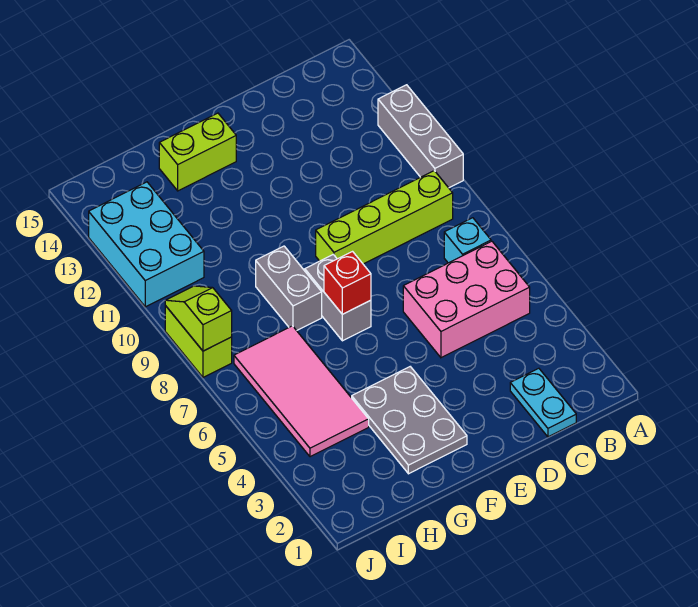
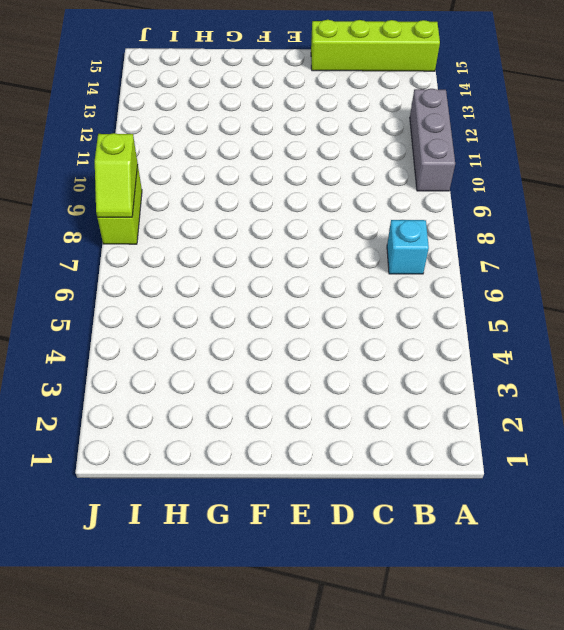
lime brick A15:D15 level 1 -> lime brick B9:E9 level 1
lime slope J8:J9 level 2 top 9 -> lime slope J8:J9 level 2 top 8
none -> pink brick B5:D6 level 1
none -> cyan plate C1:C2 level 1
none -> grey plate F2:G4 level 1

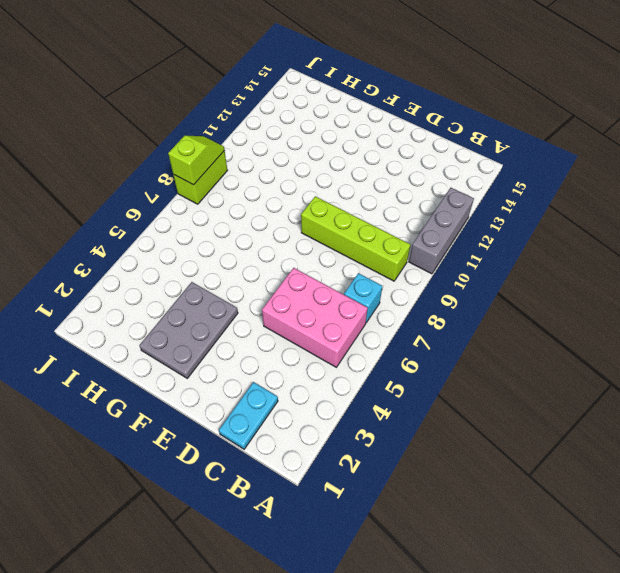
none -> grey brick F7:F8 level 1
none -> lime brick F14:G14 level 1
none -> grey brick G8:G9 level 1

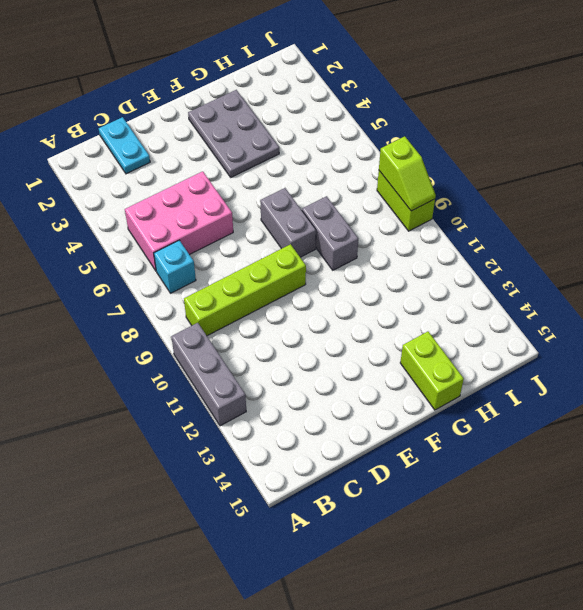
lime brick G14:G15 level 1 -> lime brick F14:G14 level 1
none -> pink tile H4:I7 level 1
none -> cyan brick I11:J13 level 1
none -> red brick F7 level 2

